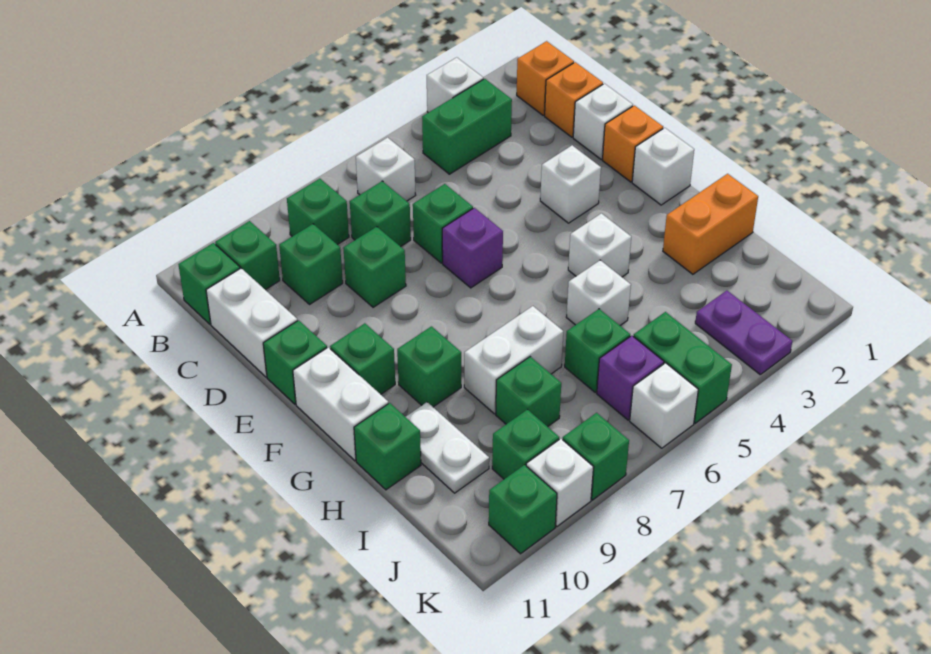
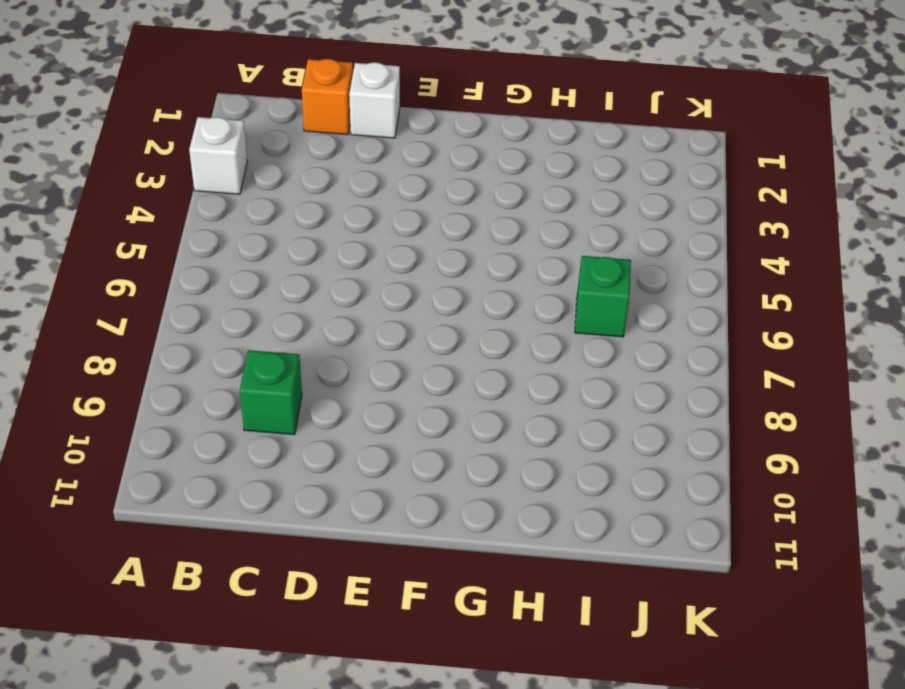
none -> orange brick B1 level 1
none -> green brick B3:B4 level 1
none -> white brick B6 level 1
none -> green brick B8 level 1

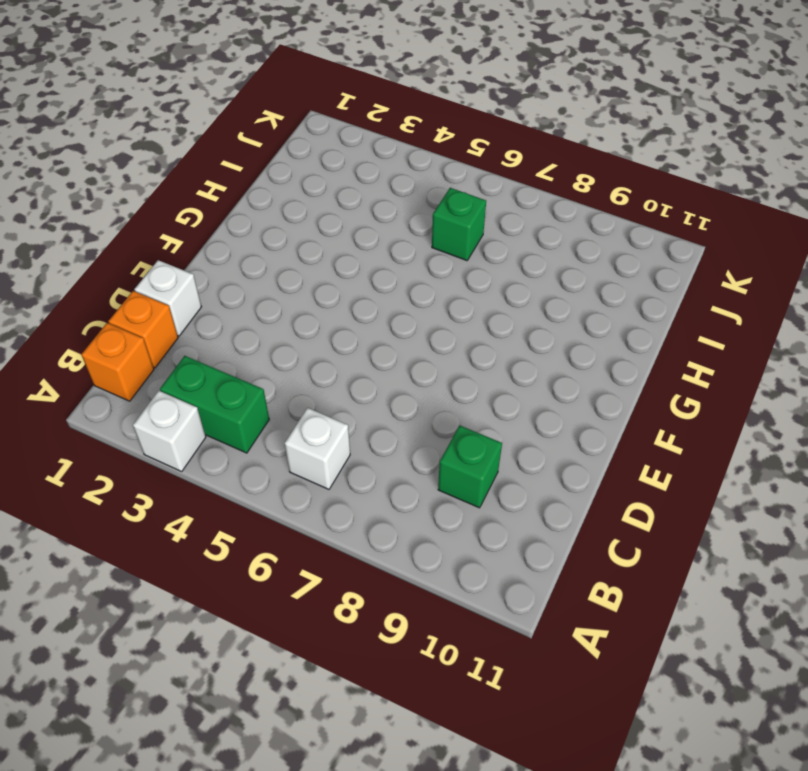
none -> green brick B8 level 1
none -> green brick B10 level 1
none -> green brick B11 level 1
none -> green brick C7 level 1

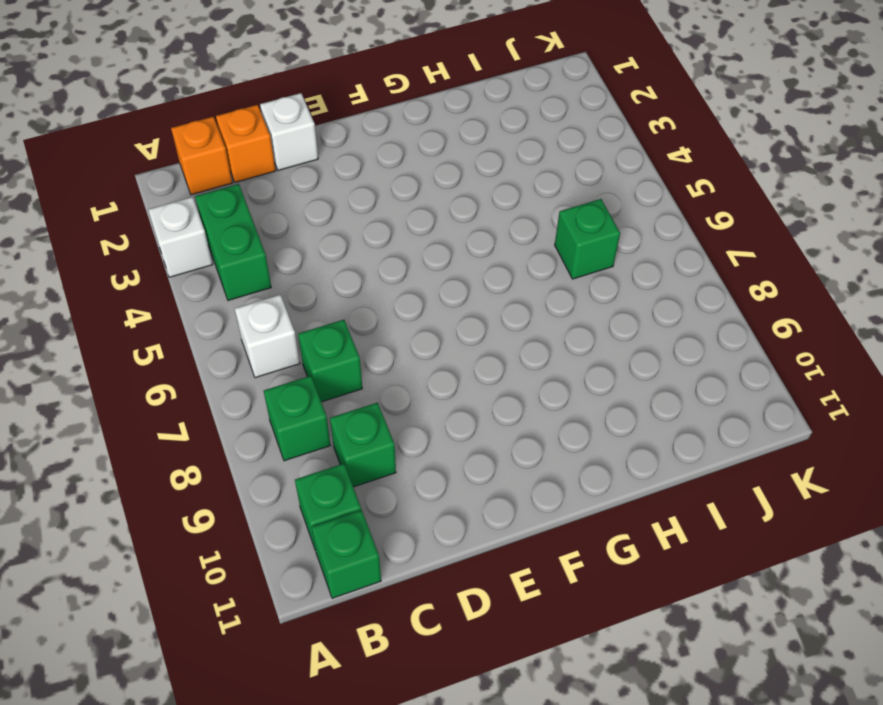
none -> white brick C11:D11 level 1
none -> green brick D6 level 1
none -> green brick D8 level 1
none -> orange brick E1 level 1

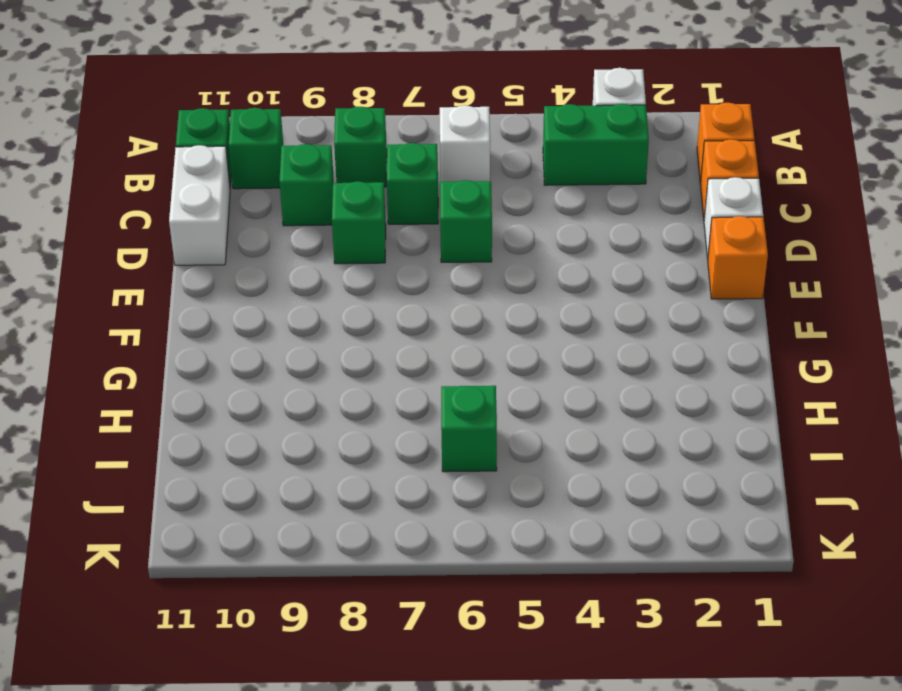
none -> white brick E3 level 1
none -> purple brick E6 level 1
none -> green brick E11 level 1
none -> white brick F1 level 1

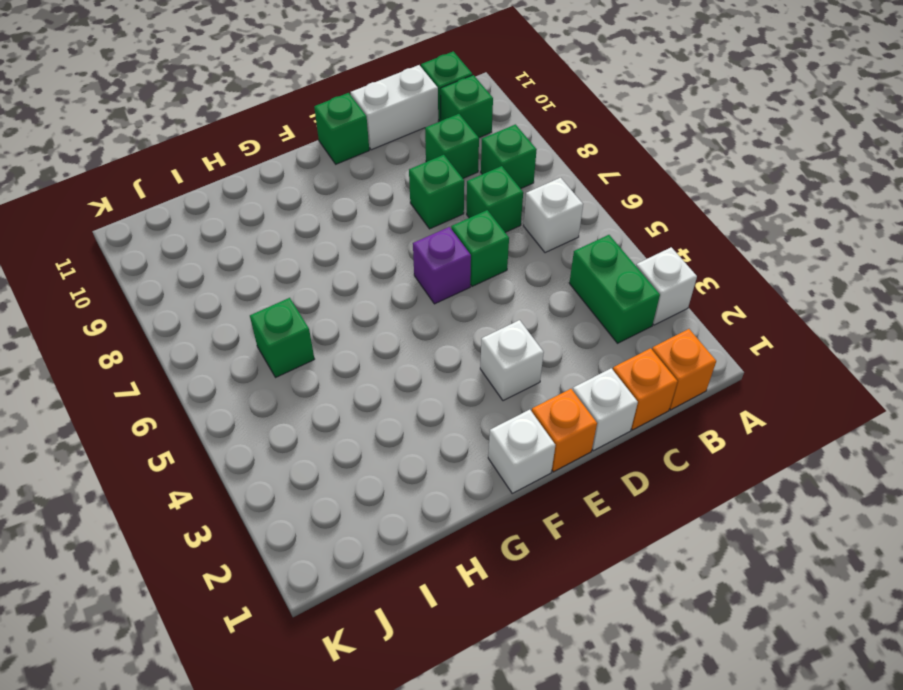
none -> green brick F10 level 1
none -> white brick F11:G11 level 1
none -> white brick G4 level 1
none -> green brick G9 level 1

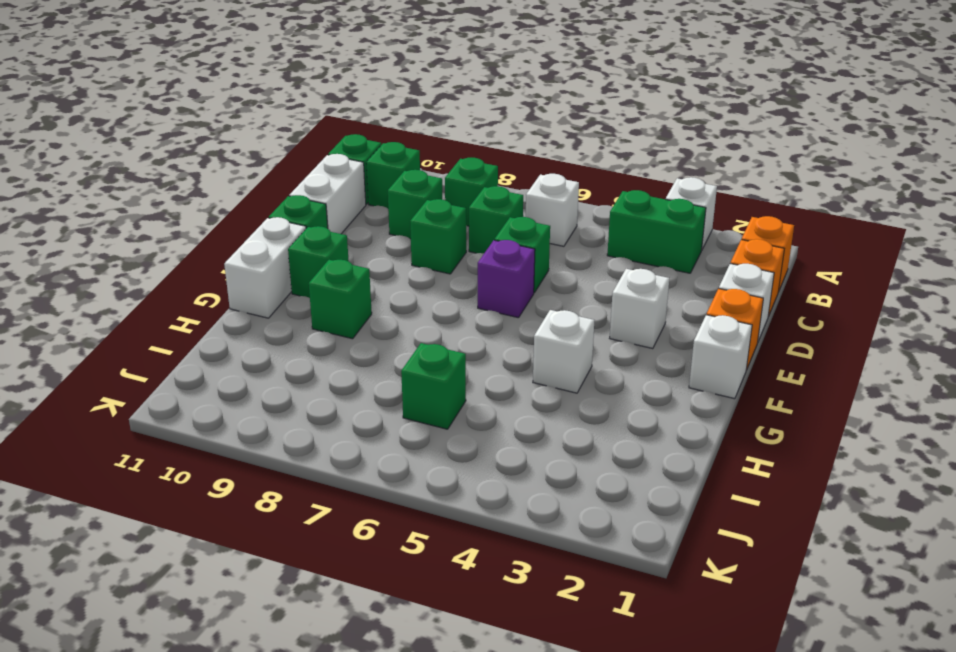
none -> orange brick H1:H2 level 1
none -> white brick H5 level 1
none -> white brick H7:H8 level 1
none -> white plate H10:I10 level 1

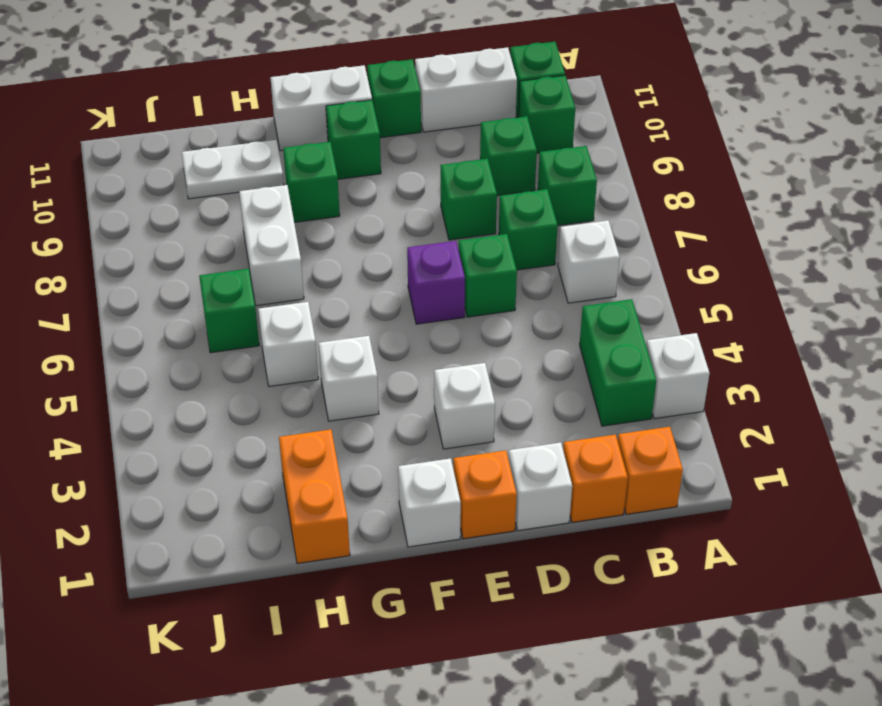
none -> green brick H11 level 1
none -> green brick I8 level 1
none -> purple plate J3:K3 level 1
none -> green brick J5:K5 level 1

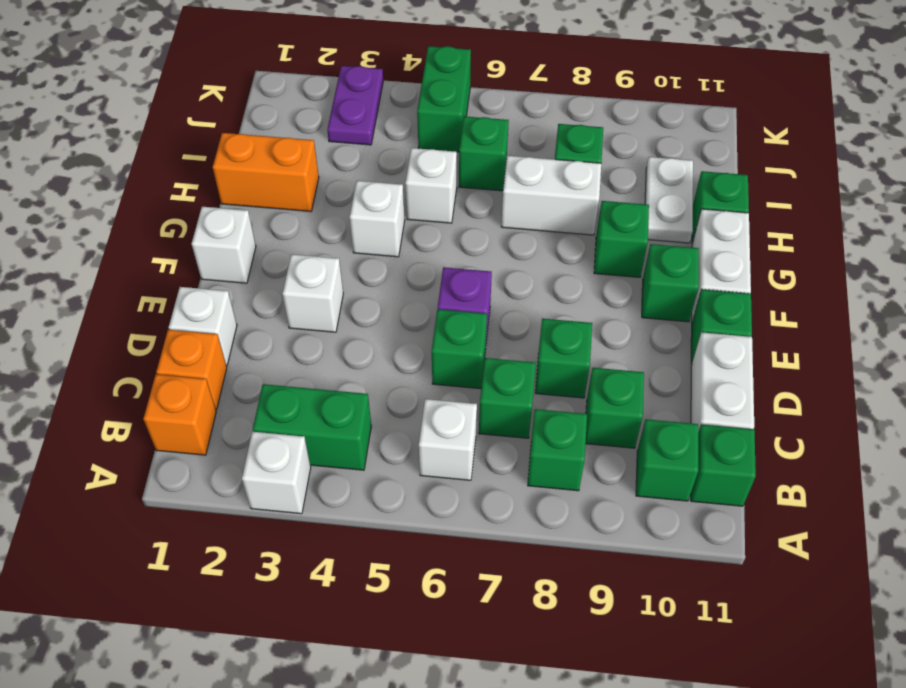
none -> orange brick E1 level 1
none -> purple brick J6 level 1
none -> green brick J9 level 1
none -> white brick K6 level 1

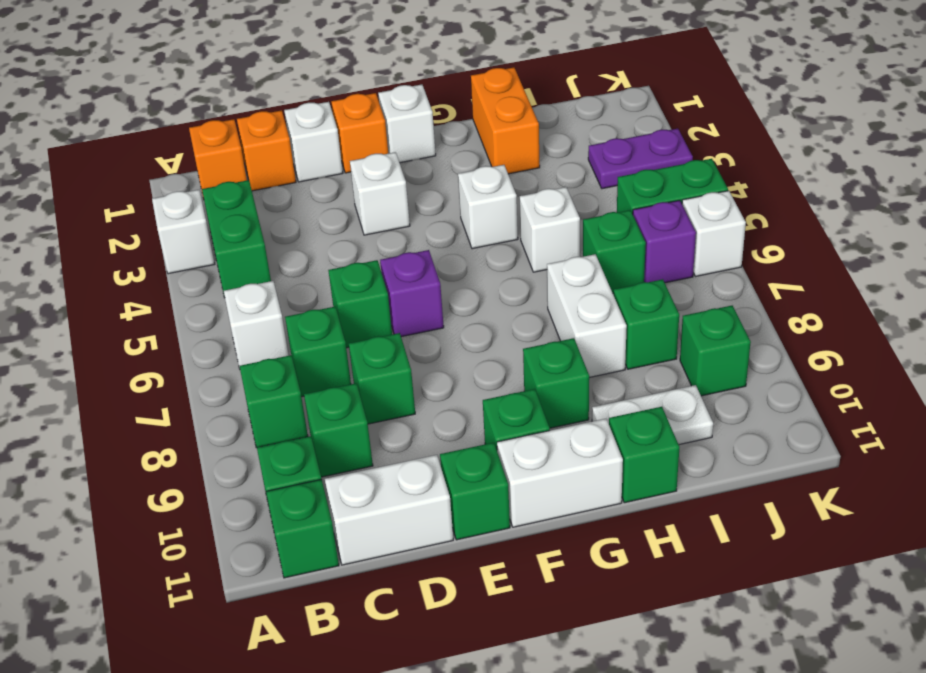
none -> green brick K8 level 1
none -> white brick K9 level 1
none -> green brick K10 level 1

